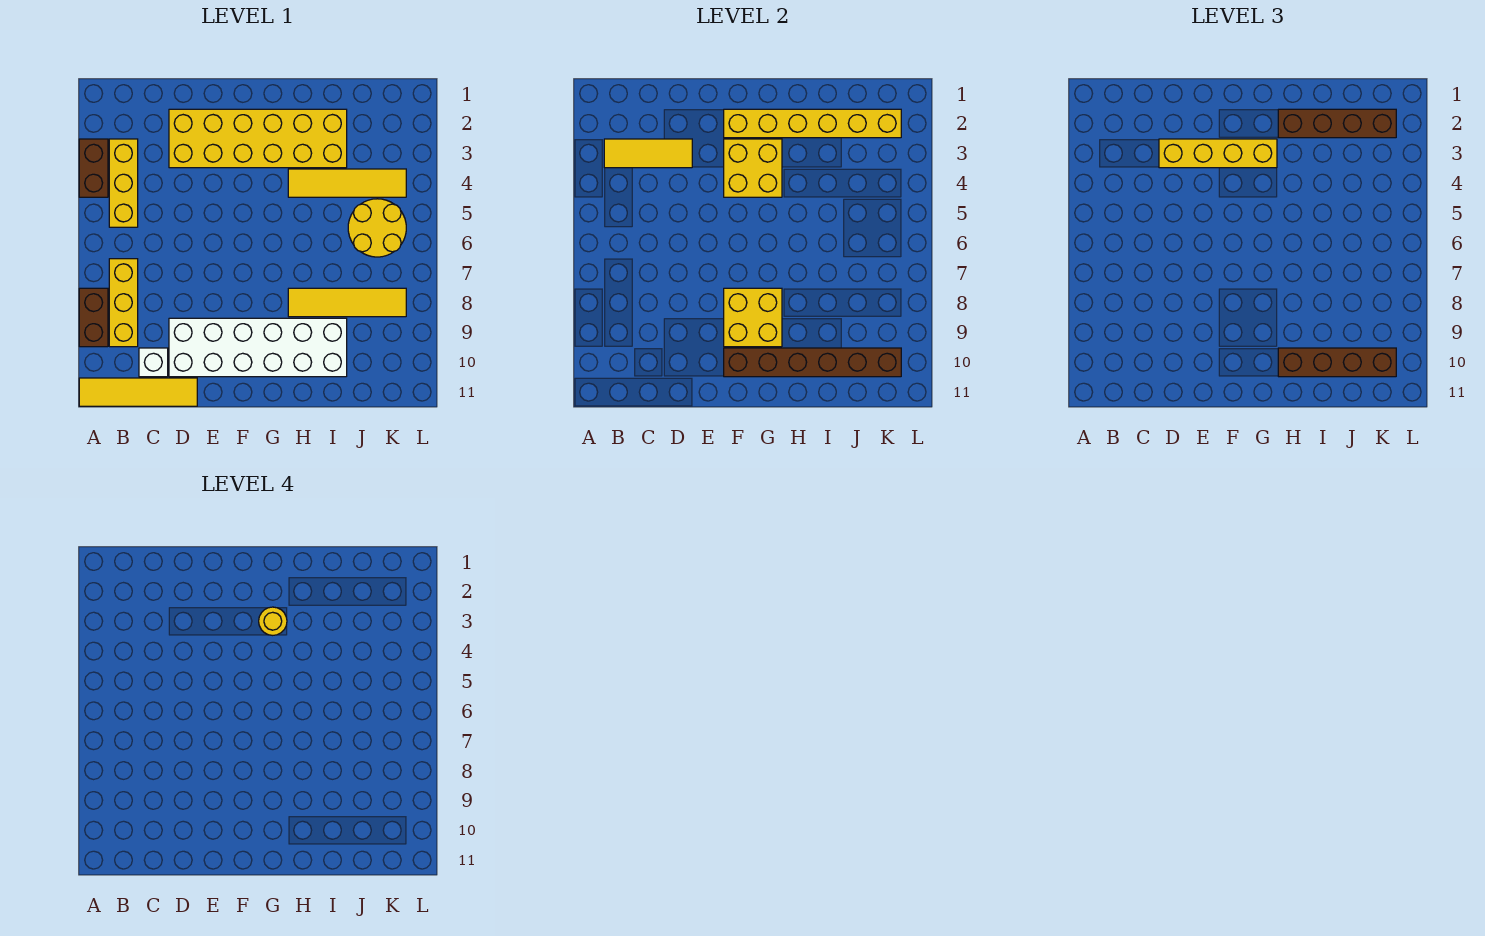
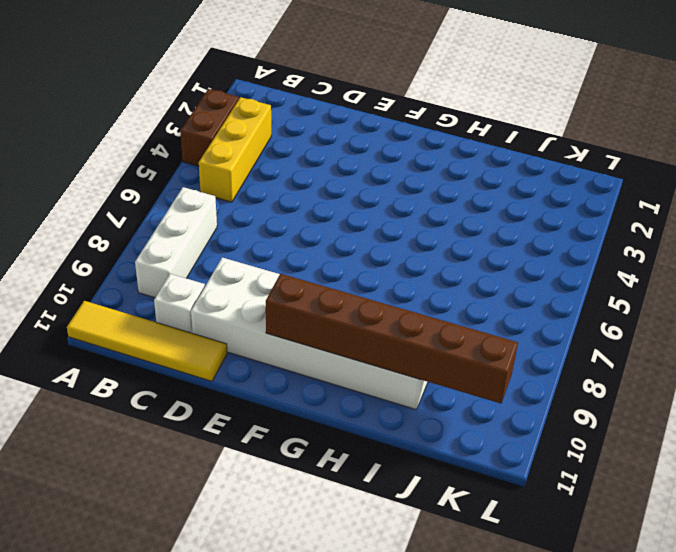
white brick B7:B9 level 1 -> yellow brick B7:B9 level 1
none -> brown brick A8:A9 level 1
none -> yellow brick D2:I3 level 1
none -> yellow tile H4:K4 level 1

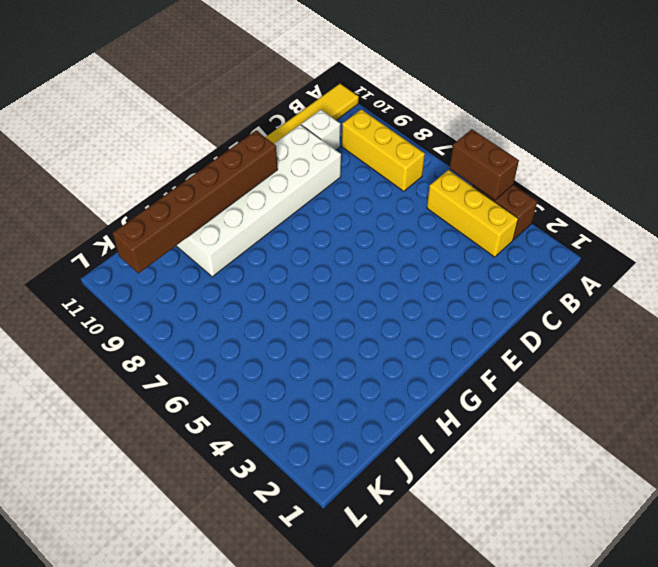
brown brick A4:A5 level 2 -> brown brick A8:A9 level 1
none -> yellow brick D2:I3 level 1
none -> yellow tile H4:K4 level 1
none -> yellow tile H8:K8 level 1

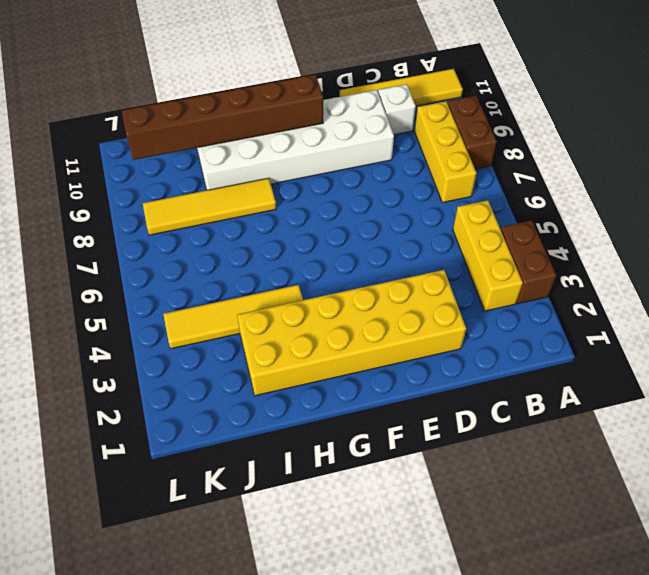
none -> yellow round brick J5:K6 level 1
none -> yellow tile B3:D3 level 2
none -> yellow brick F2:K2 level 2

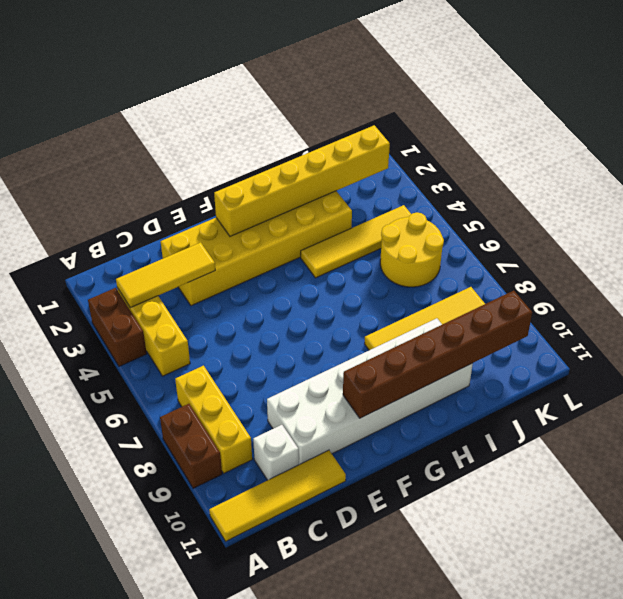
none -> yellow brick F3:G4 level 2
none -> yellow brick F8:G9 level 2
none -> yellow brick D3:G3 level 3

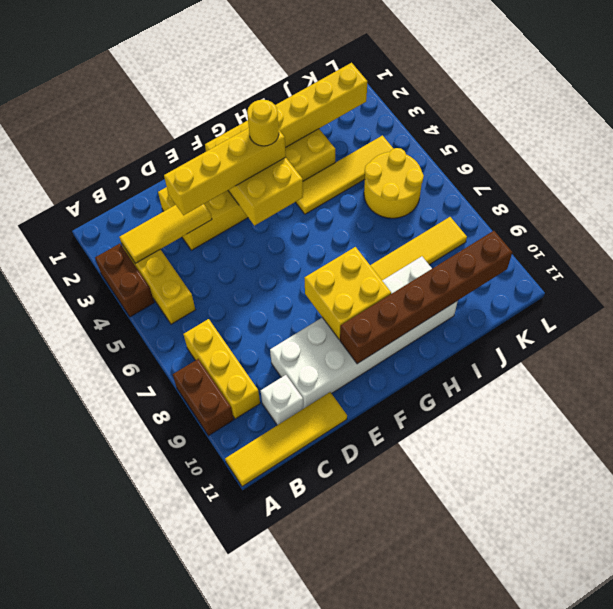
none -> brown brick H2:K2 level 3
none -> brown brick H10:K10 level 3

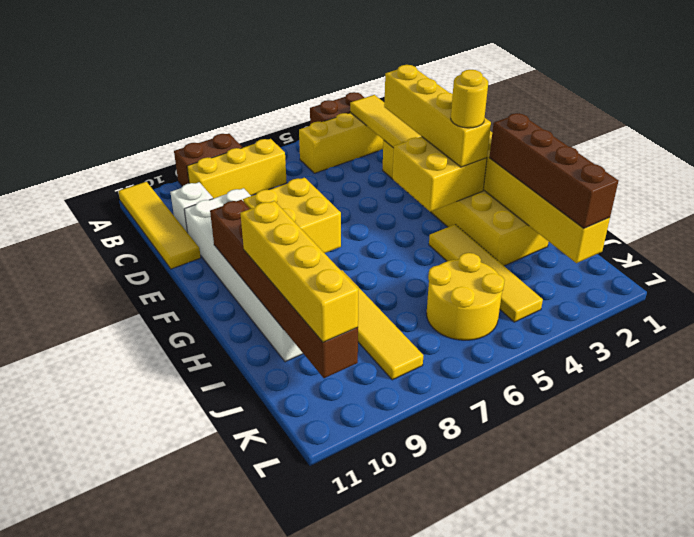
yellow brick H10:K10 level 3 -> brown brick H10:K10 level 3

